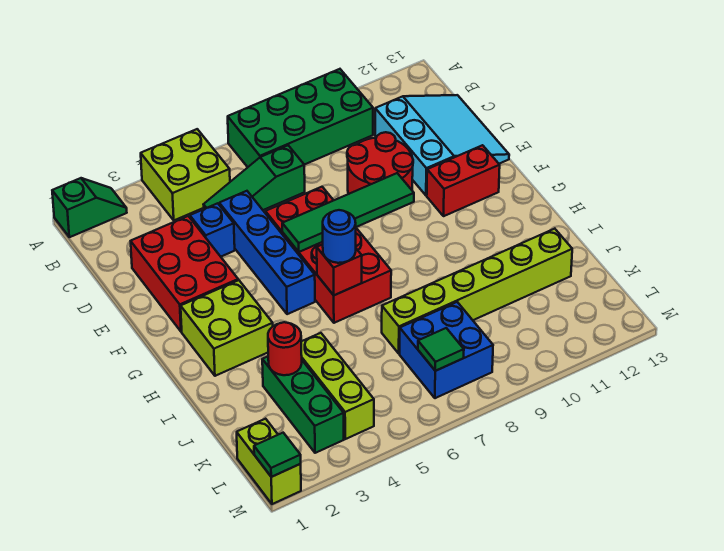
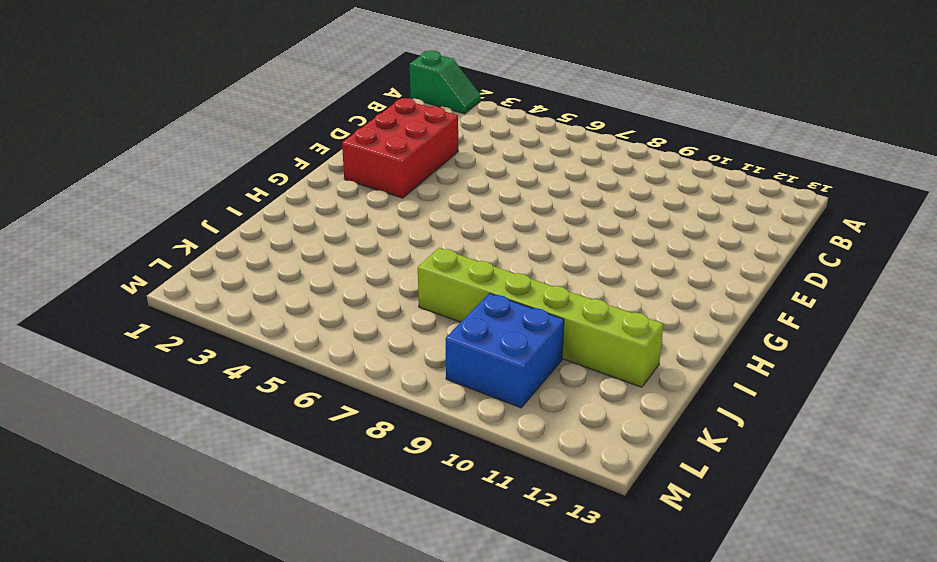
blue brick K9:L10 level 1 -> blue brick K7:L8 level 1
none -> lime brick A4:B5 level 1
none -> green brick A7:B10 level 1
none -> green slope C5:C7 level 1 top 7

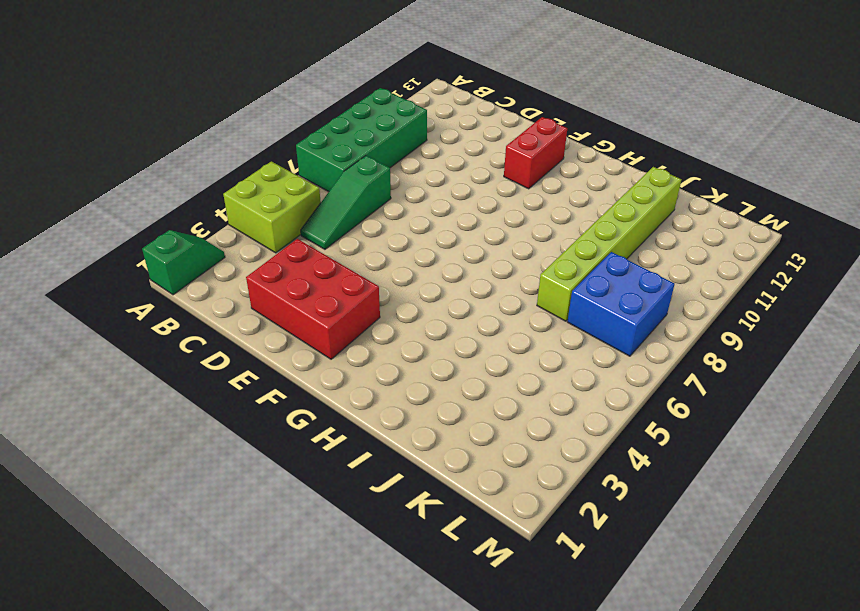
none -> cyan slope C11:E13 level 1 top 11
none -> blue brick D4 level 1
none -> blue brick D5:G5 level 1

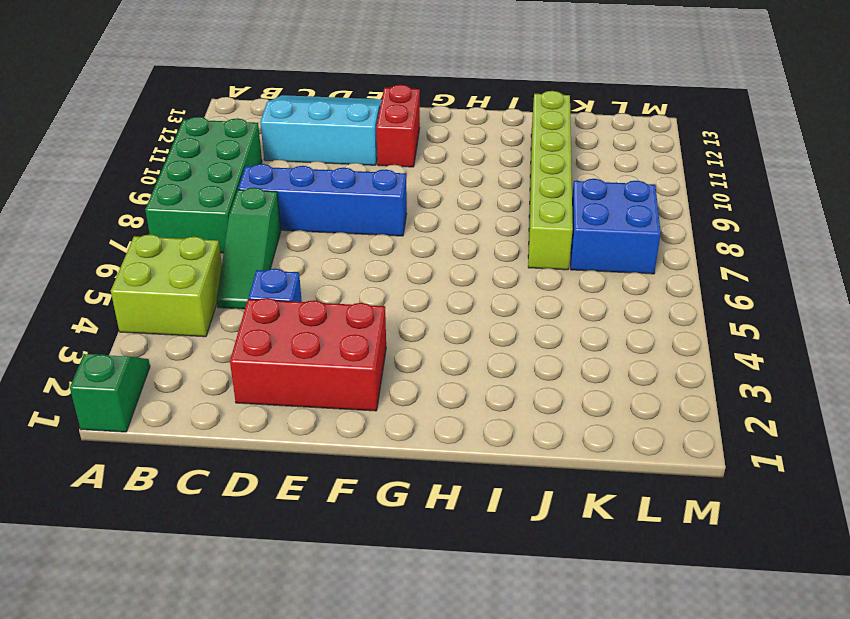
blue brick C8:F8 level 1 -> blue brick D5:G5 level 1
none -> red round brick D9:E10 level 1
none -> red brick E6:H7 level 1
none -> lime brick G2:H3 level 1

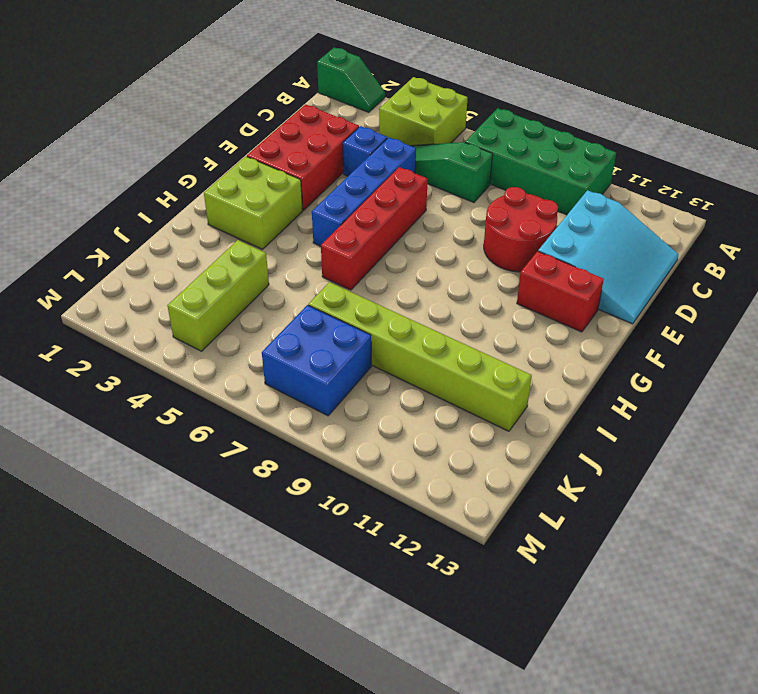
red brick E6:H6 level 1 -> red brick E6:H7 level 1
none -> green brick J3:L3 level 1
none -> lime brick L1:M1 level 1
none -> green tile F6:F9 level 2

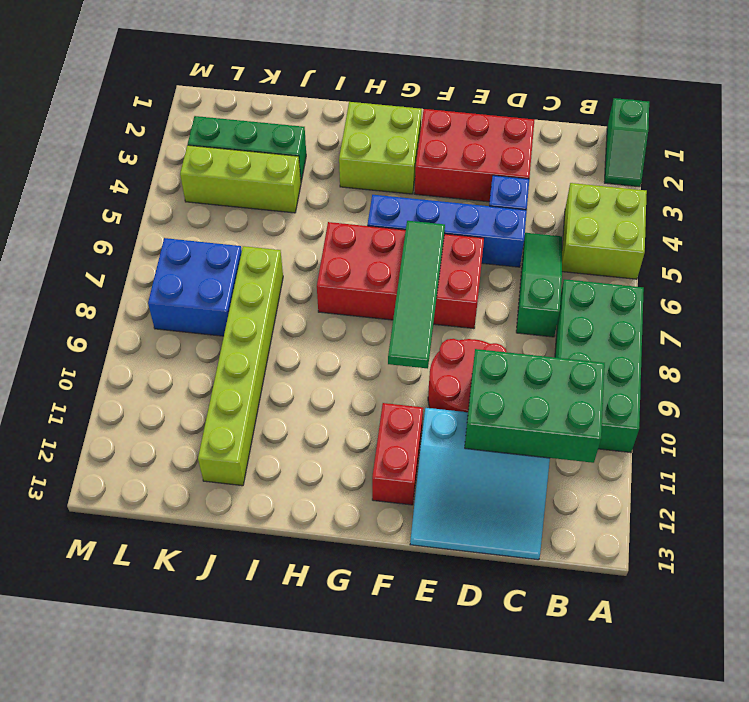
green brick B10:D11 level 2 -> none
none -> lime brick L1:M1 level 1
none -> red brick H6 level 2
none -> red round brick J3 level 2

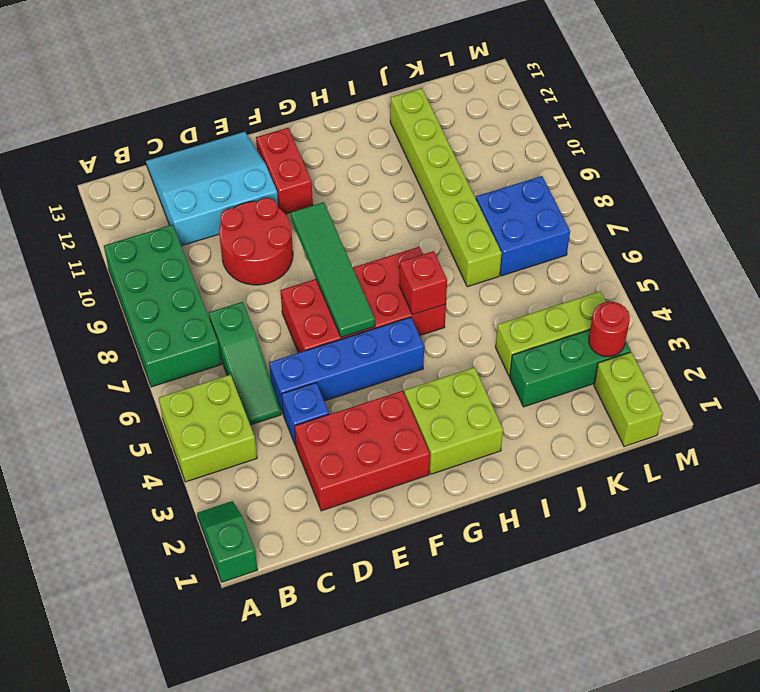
lime brick L1:L2 level 1 -> lime brick L1:M1 level 1
red round brick L3 level 2 -> red round brick J3 level 2
none -> green tile L7 level 2
none -> green tile M1 level 2
none -> blue round brick H6 level 3

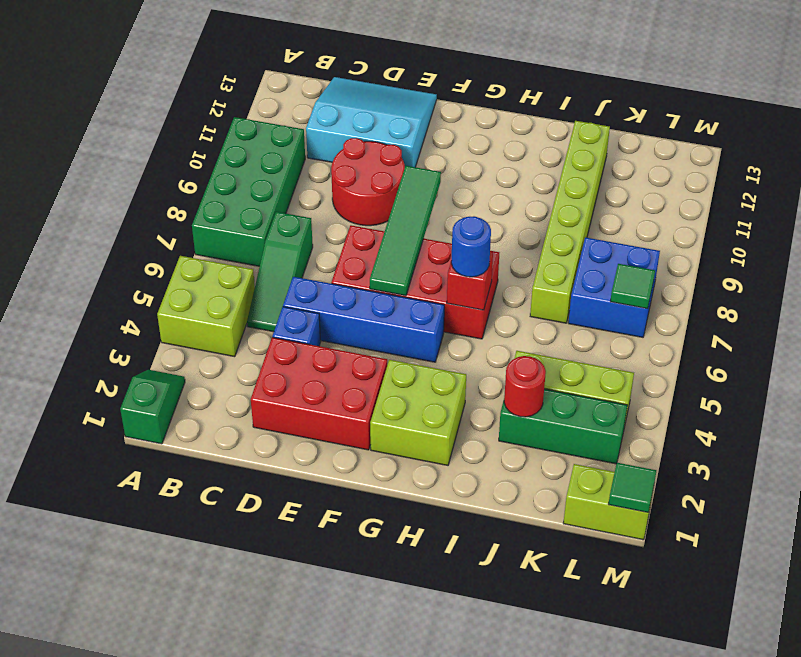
none -> red brick F11:F12 level 1

